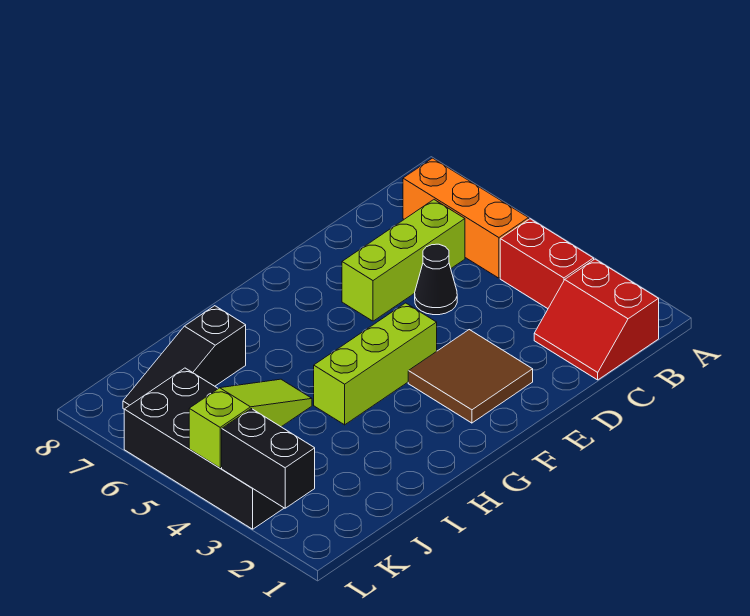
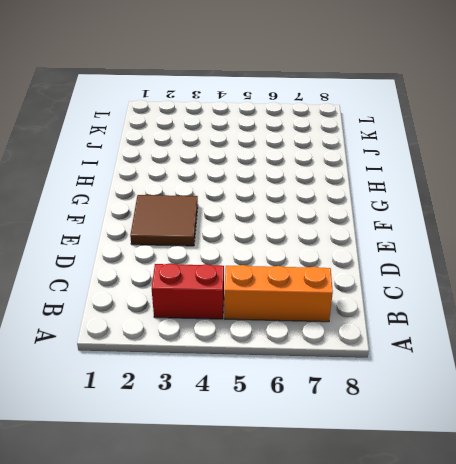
none -> red slope B1:C2 level 1 top B
none -> lime brick C6:E6 level 1

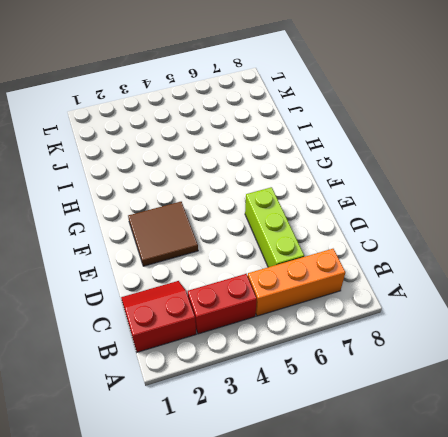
none -> black cone D5 level 1
none -> lime brick F4:H4 level 1

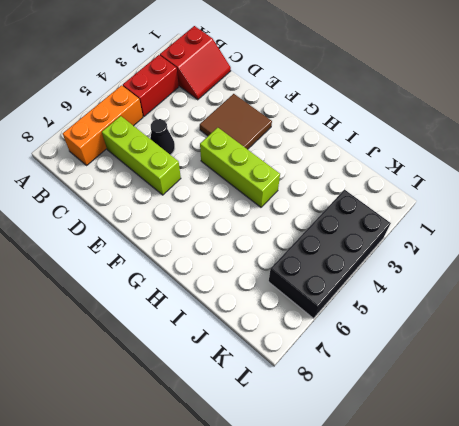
none -> black slope I7:K7 level 1 top I
none -> lime slope J4:L4 level 2 top L

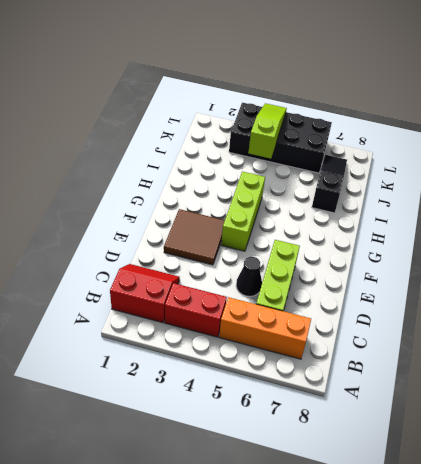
lime slope J4:L4 level 2 top J -> lime slope J4:L4 level 2 top L
none -> black brick L2:L3 level 2

